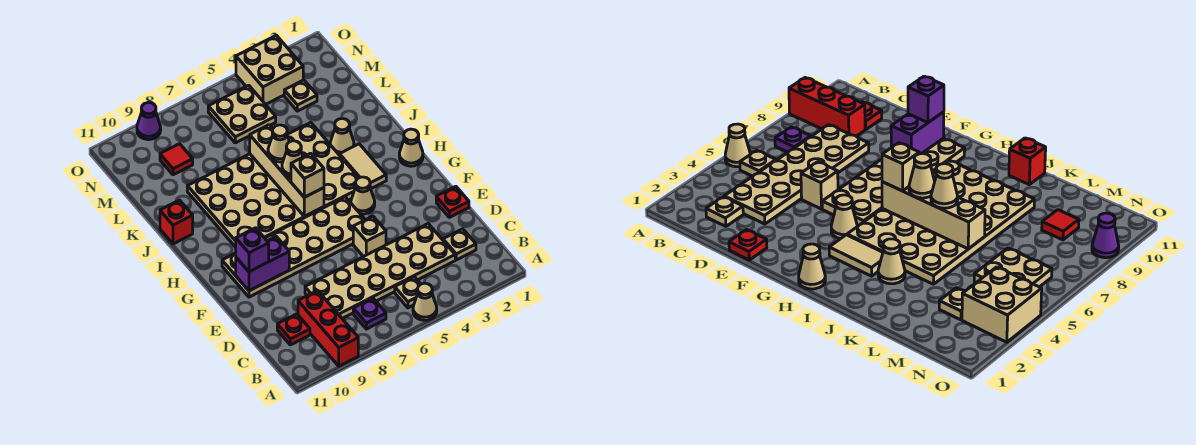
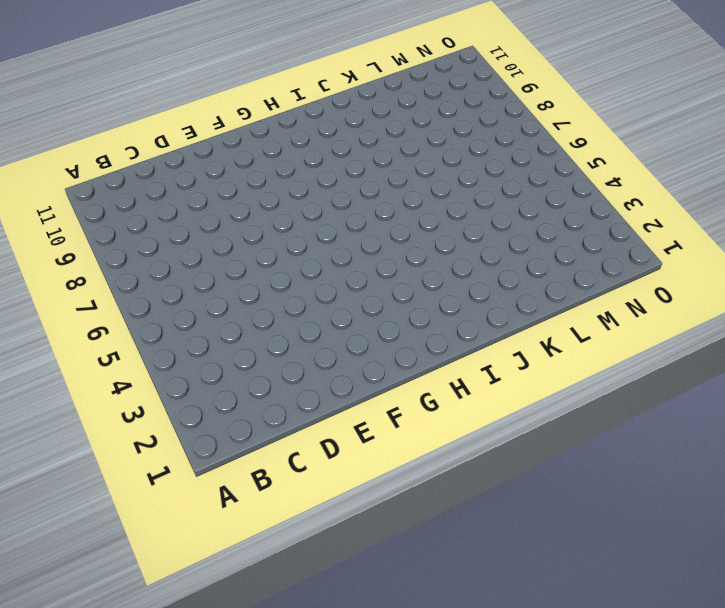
none -> tan cone A5 level 1
none -> red brick A9:C9 level 1
none -> tan plate B5 level 1

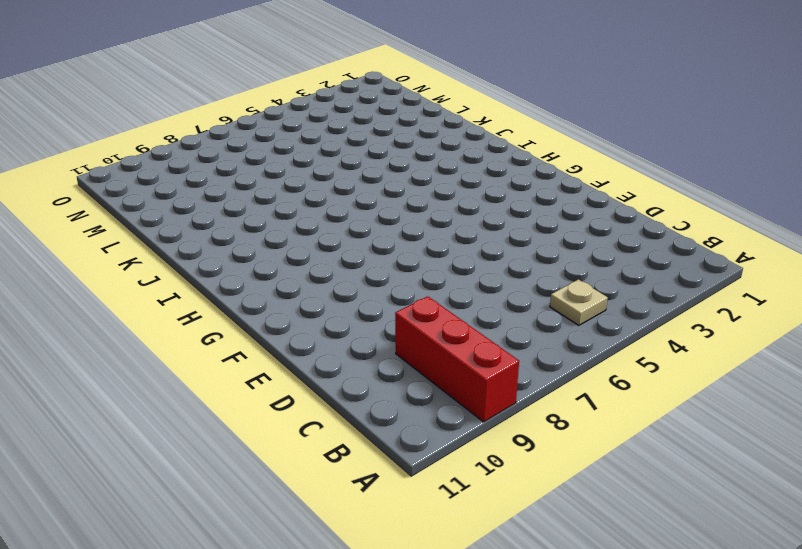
none -> tan cone A5 level 1
none -> purple plate B7 level 1
none -> tan plate C2 level 1

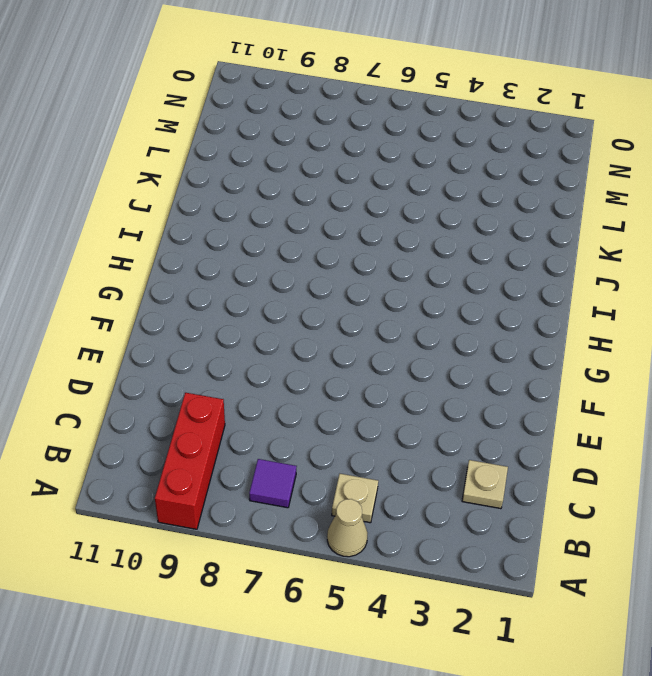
purple tile B7 level 1 -> purple plate B7 level 1
none -> tan plate C3:D8 level 1
none -> red plate C10 level 1
none -> red plate E1 level 1

